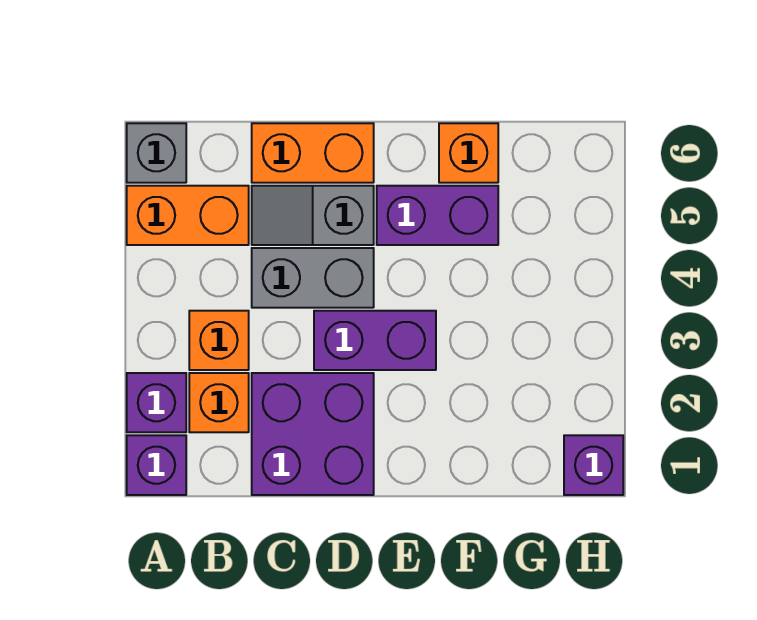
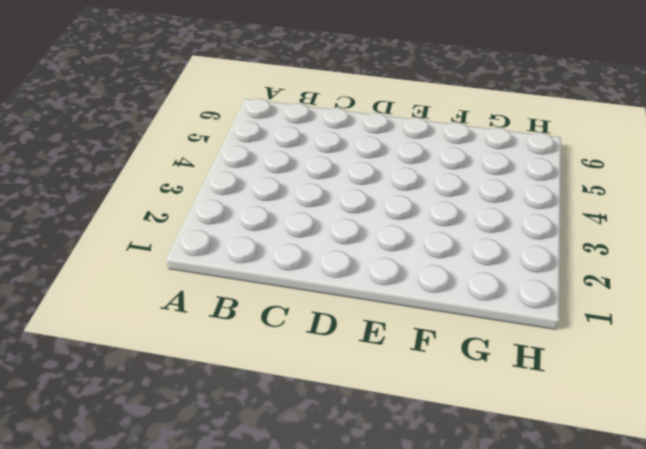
none -> purple brick A1 level 1
none -> purple brick A2 level 1
none -> orange brick A5:B5 level 1

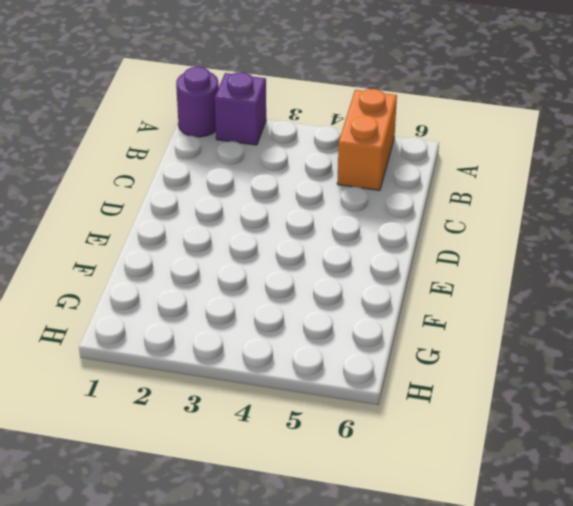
purple round brick A1 level 1 -> purple brick A1 level 1
none -> grey brick A6 level 1
none -> orange brick B2 level 1
none -> orange brick B3 level 1

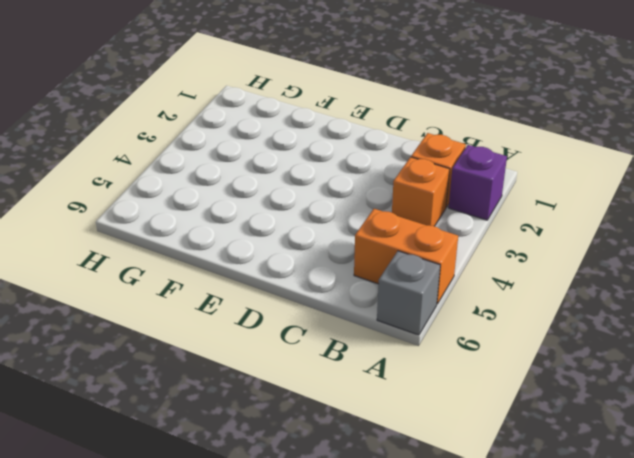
none -> purple brick A1 level 1
none -> purple brick C1:D2 level 1
none -> grey brick C4:D4 level 1

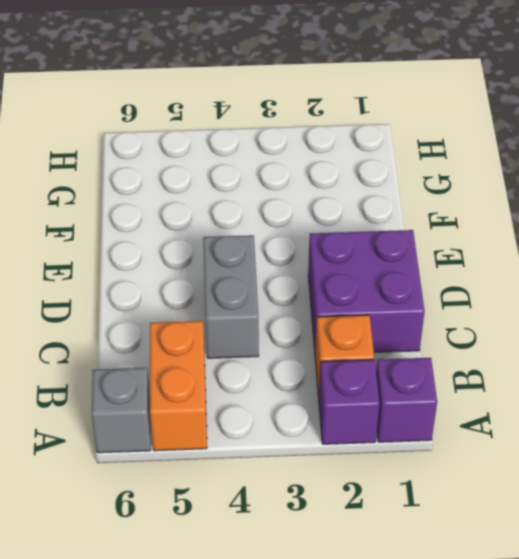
none -> orange brick B3 level 1
none -> grey slope C5:D5 level 1 top D
none -> orange brick C6:D6 level 1

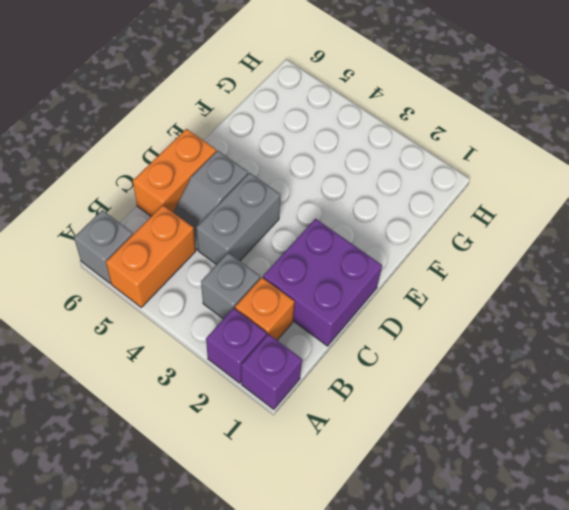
grey brick B3 level 1 -> orange brick B3 level 1
none -> purple brick D3:E3 level 1
none -> purple brick E5:F5 level 1
none -> orange brick F6 level 1

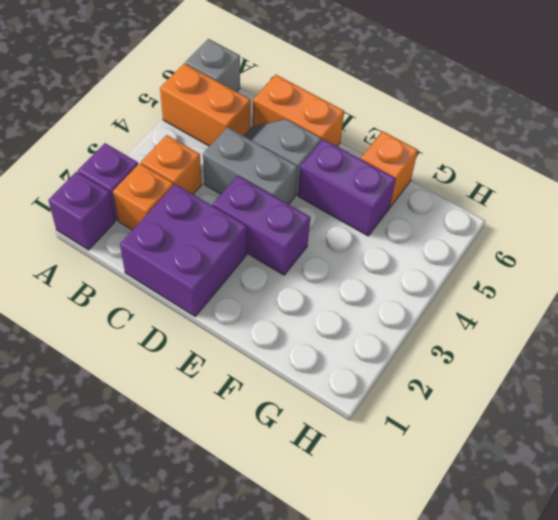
none -> purple brick H1 level 1

